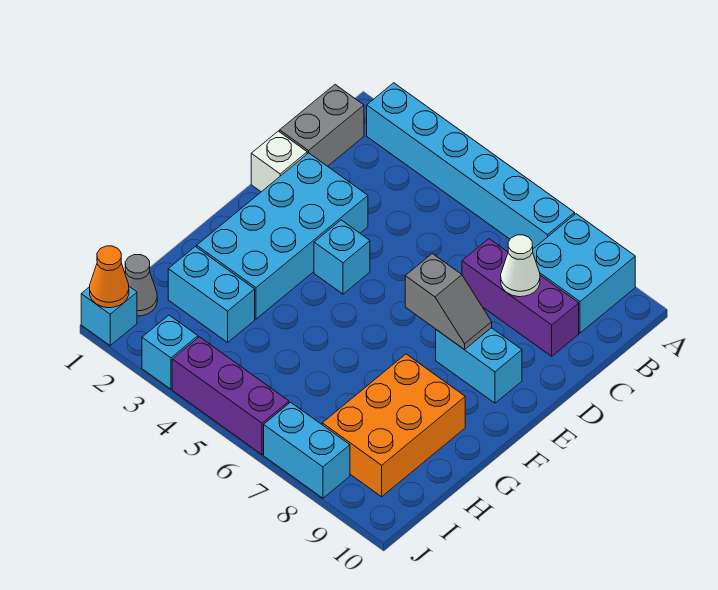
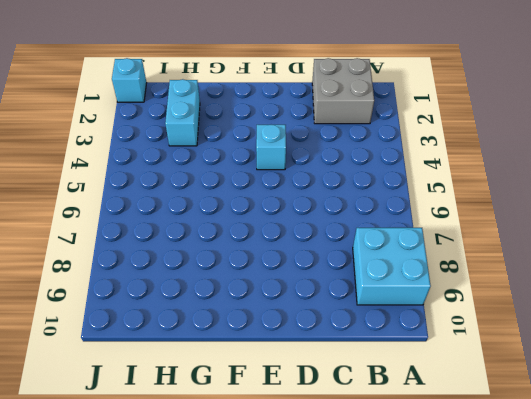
grey brick B1:C2 level 1 -> grey brick B1:C1 level 1
none -> cyan brick A2:A7 level 1
none -> purple brick C7:C9 level 1
none -> white brick D1 level 1

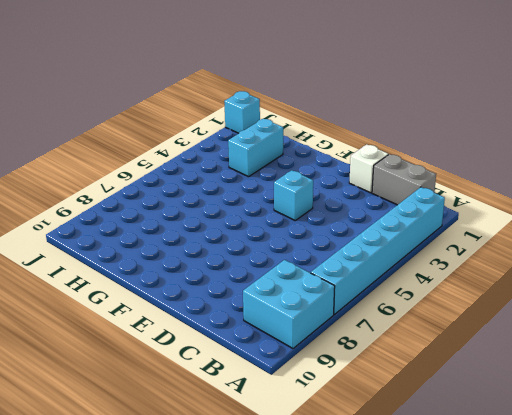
none -> purple brick C7:C9 level 1
none -> cyan brick D2:G3 level 1
none -> cyan brick E8:E9 level 1

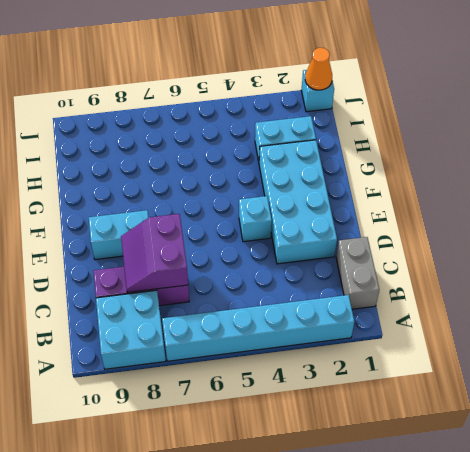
purple slope C7:D8 level 2 top 7 -> white cone C8 level 2
none -> white brick D1 level 1
none -> orange brick G8:I9 level 1
none -> grey cone I1 level 1

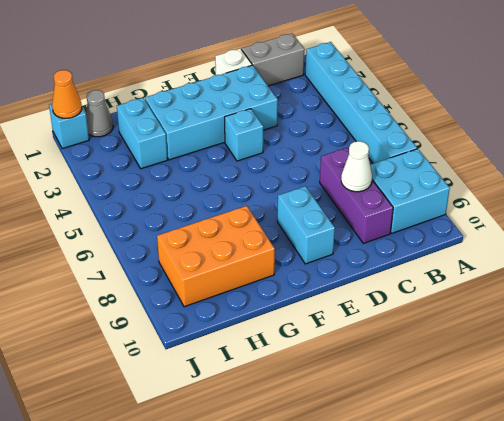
none -> cyan brick J3 level 1
none -> purple brick J4:J6 level 1
none -> cyan brick J7:J8 level 1

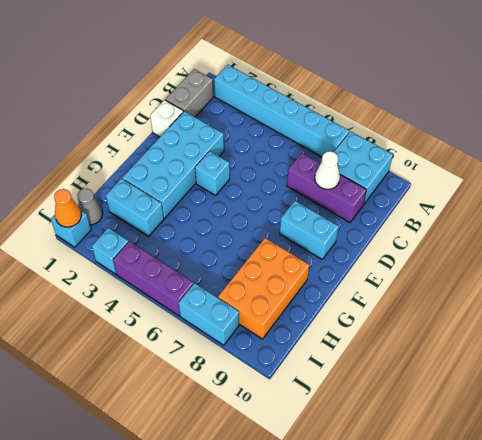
none -> grey slope E7:E8 level 2 top 7

